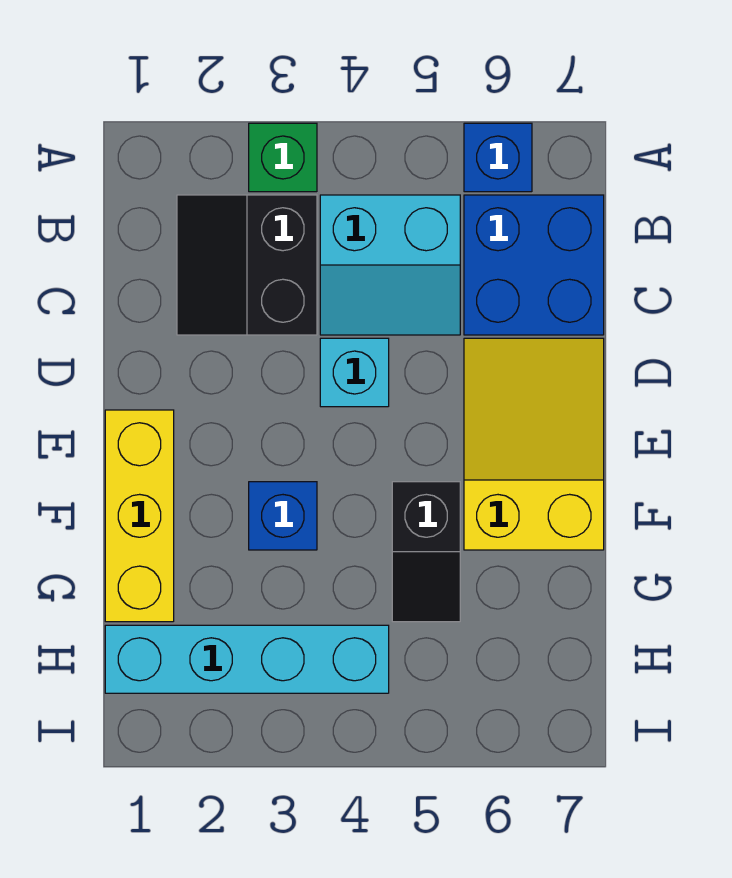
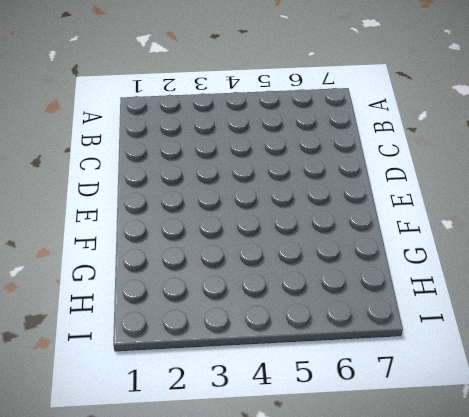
none -> green brick A3 level 1
none -> blue brick A6 level 1

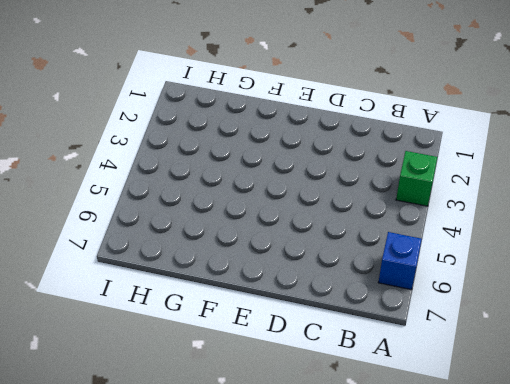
none -> black slope B2:C3 level 1 top 3
none -> cyan slope B4:C5 level 1 top B

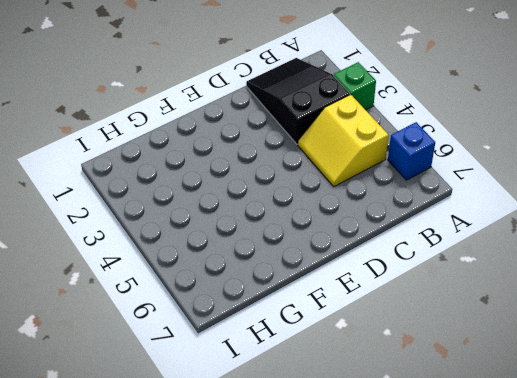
black slope B1:C3 level 1 top 3 -> black slope B2:C3 level 1 top 3
yellow slope B4:C5 level 1 top B -> cyan slope B4:C5 level 1 top B
none -> blue brick B6:C7 level 1
none -> cyan brick D4 level 1

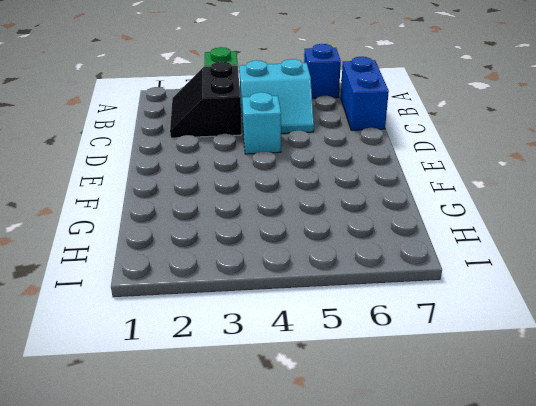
blue brick B7:C7 level 1 -> blue brick B6:C7 level 1
none -> yellow slope D6:F7 level 1 top F
none -> yellow brick E1:G1 level 1

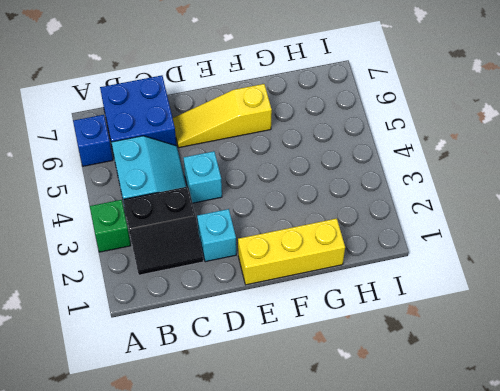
cyan brick D2 level 1 -> none
yellow slope D6:F6 level 1 top F -> yellow slope D6:F7 level 1 top F
none -> blue brick F3 level 1
none -> black slope F5:G5 level 1 top F

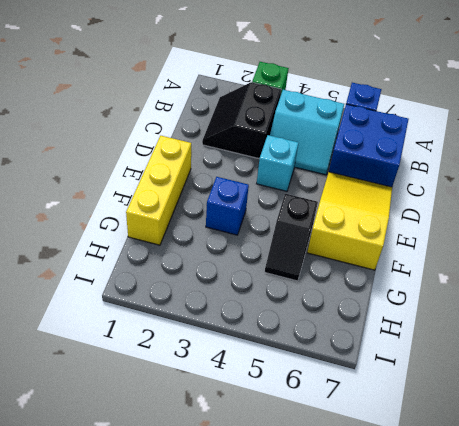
none -> cyan brick H1:H4 level 1

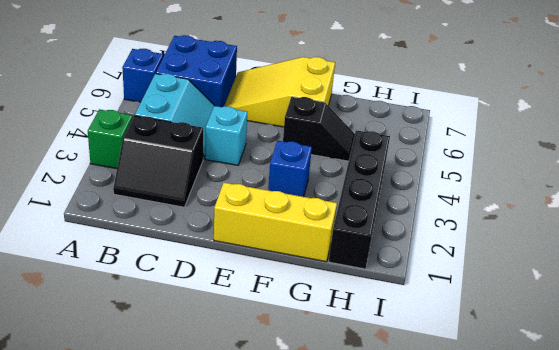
black brick H1:H4 level 1 -> cyan brick H1:H4 level 1

